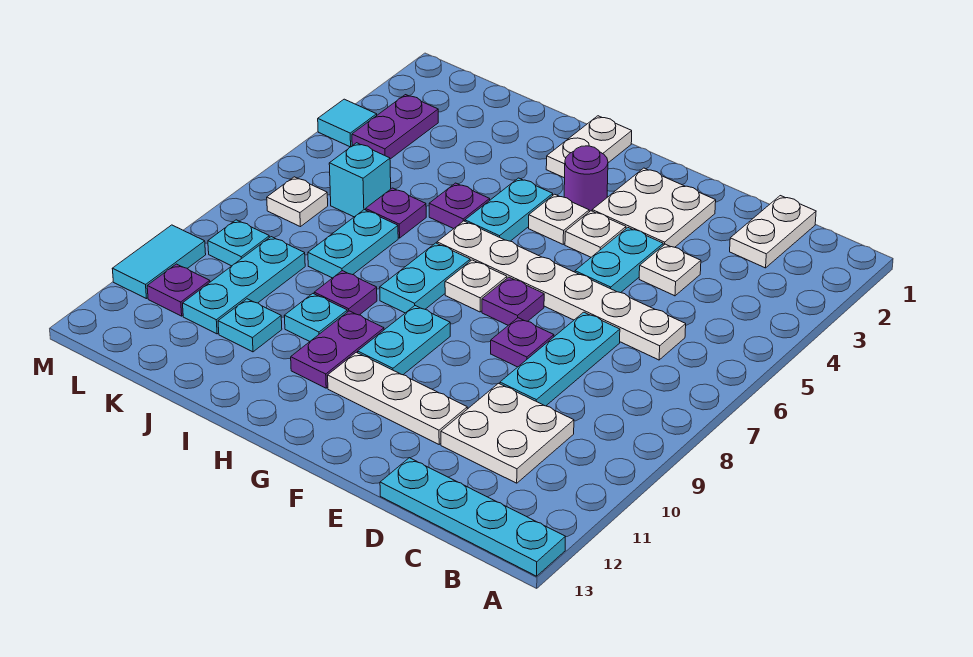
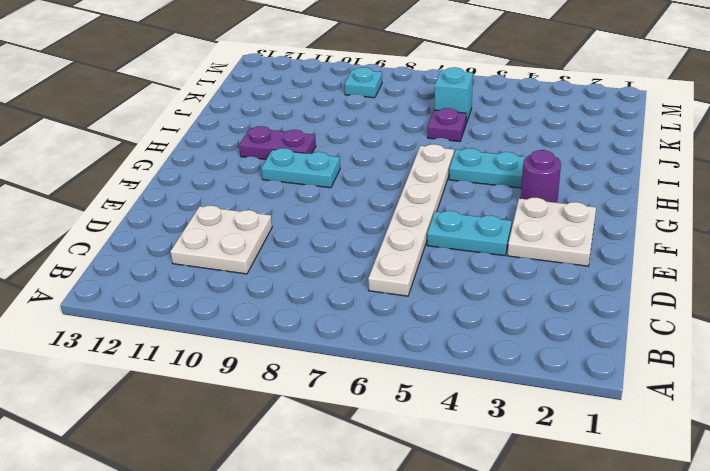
none -> cyan plate A13:D13 level 1
none -> white plate C1:C2 level 1
none -> white plate D4 level 1
none -> cyan plate D7:D9 level 1

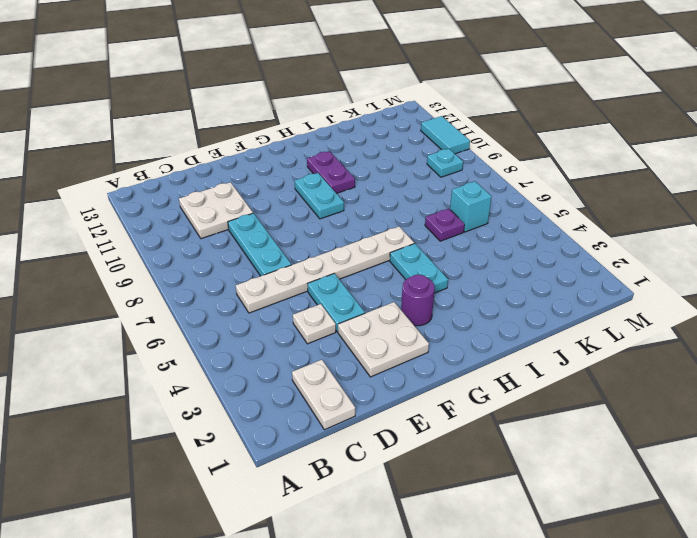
none -> cyan plate A13:D13 level 1
none -> purple plate E8 level 1
none -> white plate E11:G11 level 1
none -> white plate F4 level 1

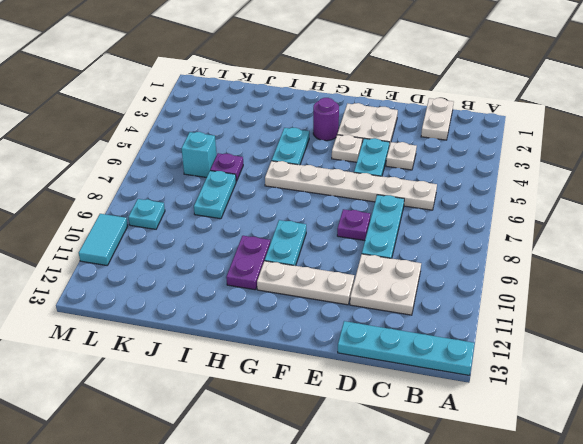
none -> purple plate F7 level 1
none -> white plate G4 level 1
none -> white plate G7 level 1
none -> white plate H1:H2 level 1

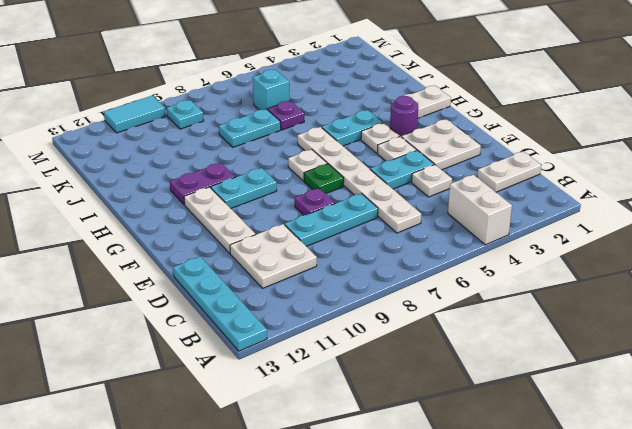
white brick A4:B4 level 1 -> none
green plate F7 level 1 -> purple plate F7 level 1
none -> cyan plate H7:H8 level 1
none -> purple plate I5 level 1
none -> purple plate I9 level 1
none -> cyan plate I10 level 1

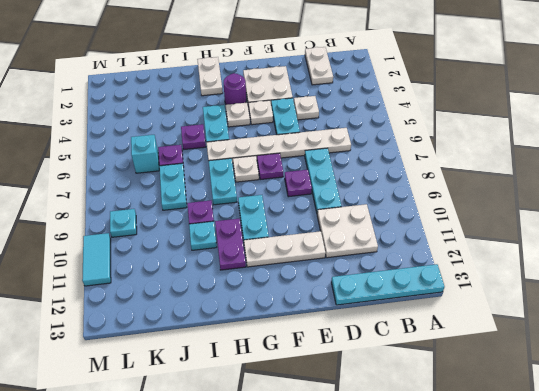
none -> cyan plate J11 level 1
none -> cyan plate K9:K11 level 1
none -> purple plate L3:L4 level 1
none -> white plate L7 level 1

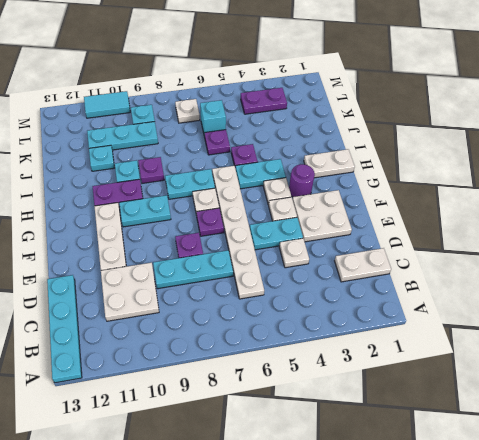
none -> cyan plate J7:J8 level 1
none -> purple plate L11 level 1
none -> cyan tile M4 level 1

